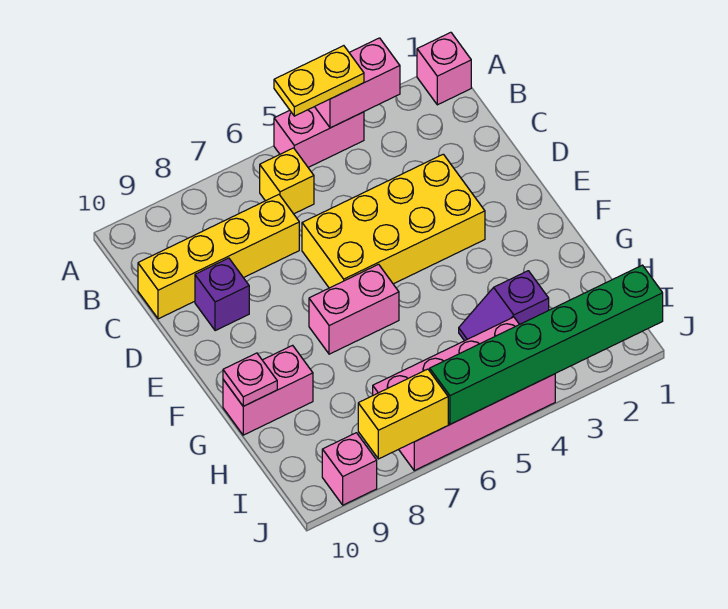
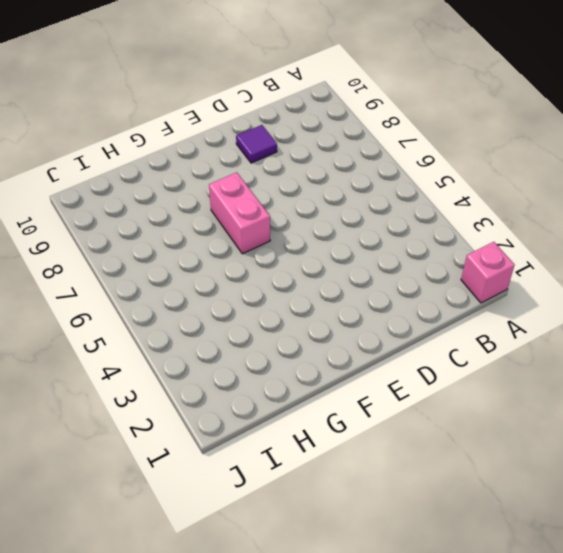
purple tile D9 level 1 -> purple brick D9 level 1
none -> pink brick A4:A5 level 1
none -> yellow brick B6 level 1
none -> yellow brick C7:C10 level 1

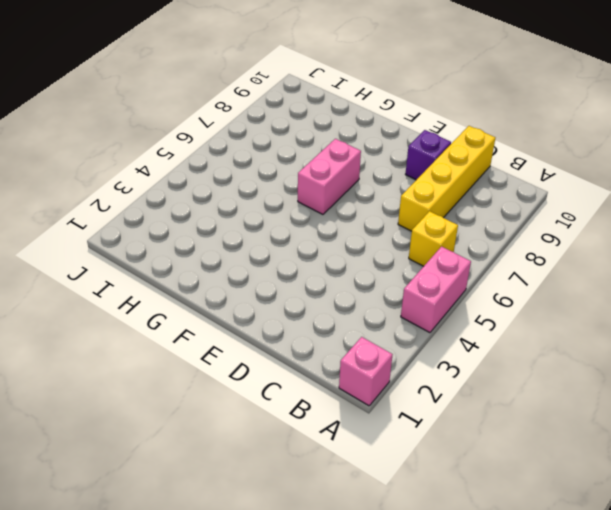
none -> yellow brick D3:E6 level 1
none -> pink brick G9:G10 level 1
none -> purple slope H3:H4 level 1 top 3

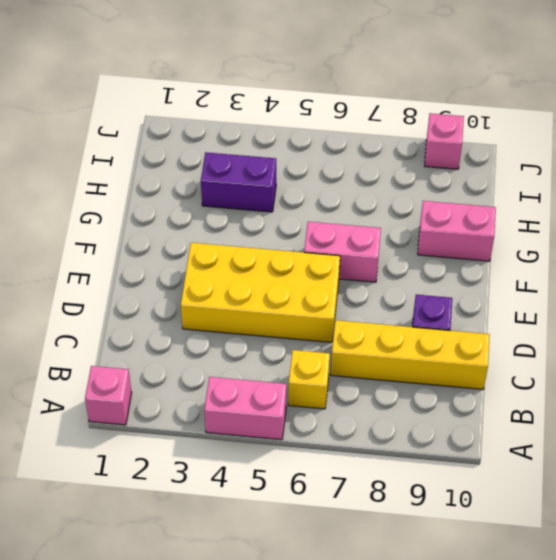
purple brick H3:H4 level 1 -> purple slope H3:H4 level 1 top 3
none -> pink brick I4:J7 level 1
none -> pink brick A3:A4 level 2
none -> pink plate G10 level 2

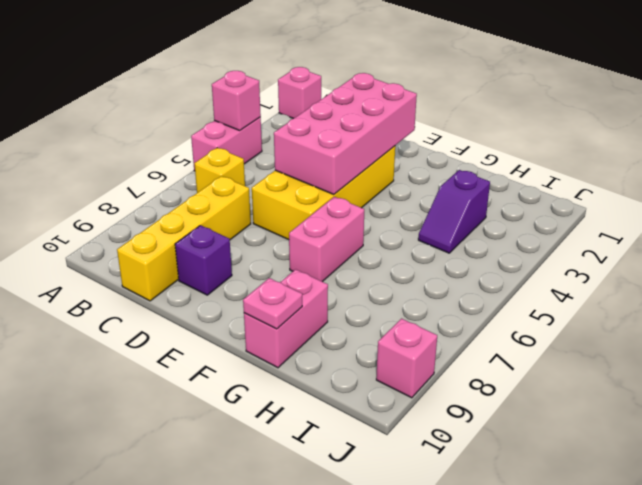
pink brick A4 level 2 -> pink brick A3:A4 level 2
pink brick D2:E5 level 2 -> pink brick I4:J7 level 1
none -> green brick J1:J6 level 2
none -> yellow brick J7:J8 level 2
none -> yellow plate A4:A5 level 3

